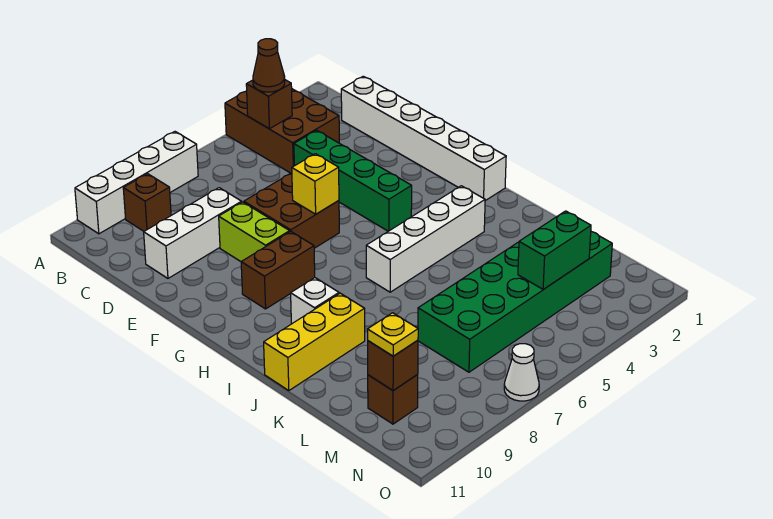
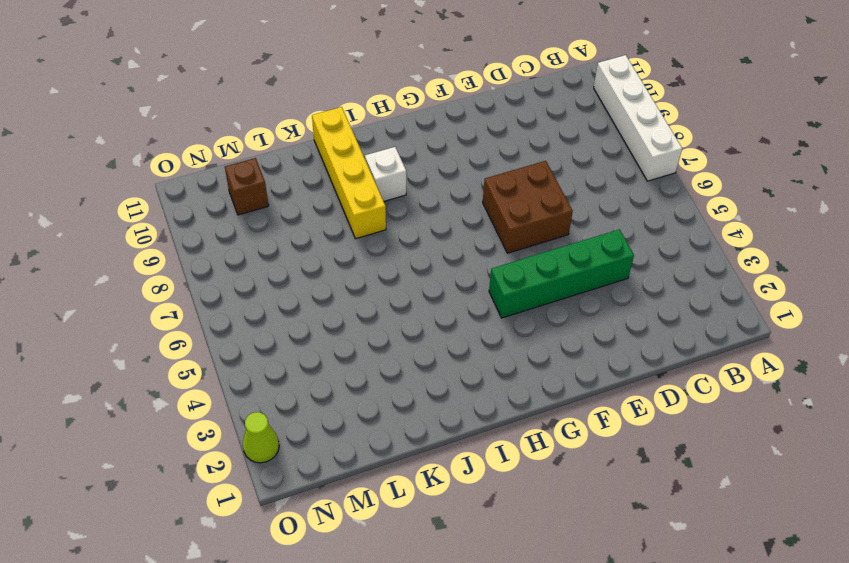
yellow brick J8:J11 level 1 -> yellow brick J9:J11 level 1
lime cone O2 level 1 -> none
none -> brown brick A3:C4 level 1
none -> brown brick B9 level 1
none -> white brick C1:H1 level 1

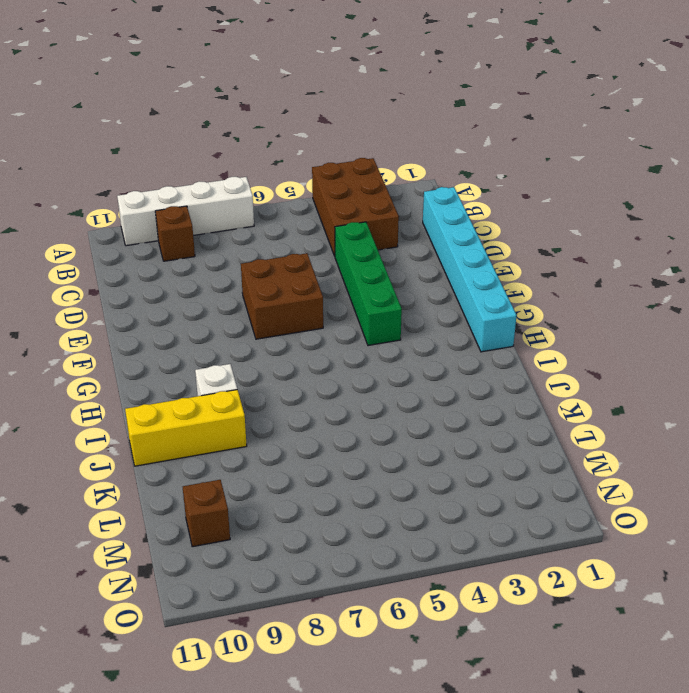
cyan brick C1:H1 level 1 -> white brick C1:H1 level 1
none -> white brick D8:D10 level 1
none -> lime brick E8:F8 level 1
none -> brown brick G8:G9 level 1

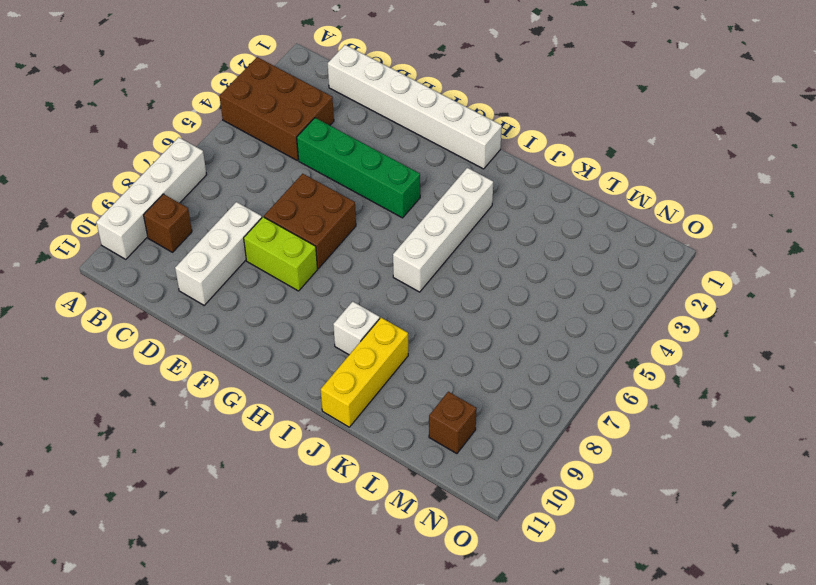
none -> brown brick G8:G9 level 1
none -> green brick L2:M7 level 1
none -> white cone O7 level 1

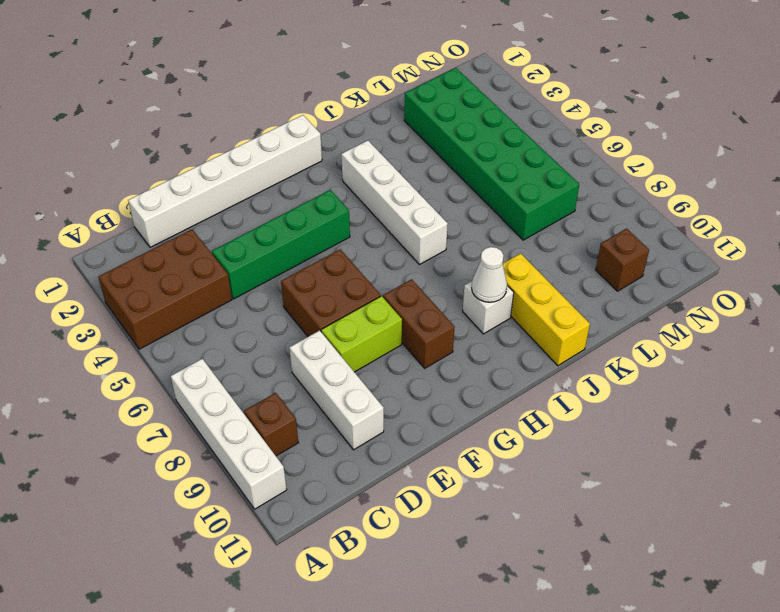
white cone I9 level 2 -> white cone O7 level 1
none -> brown brick B4 level 2
none -> yellow brick F6 level 2
none -> green brick M3:M4 level 2

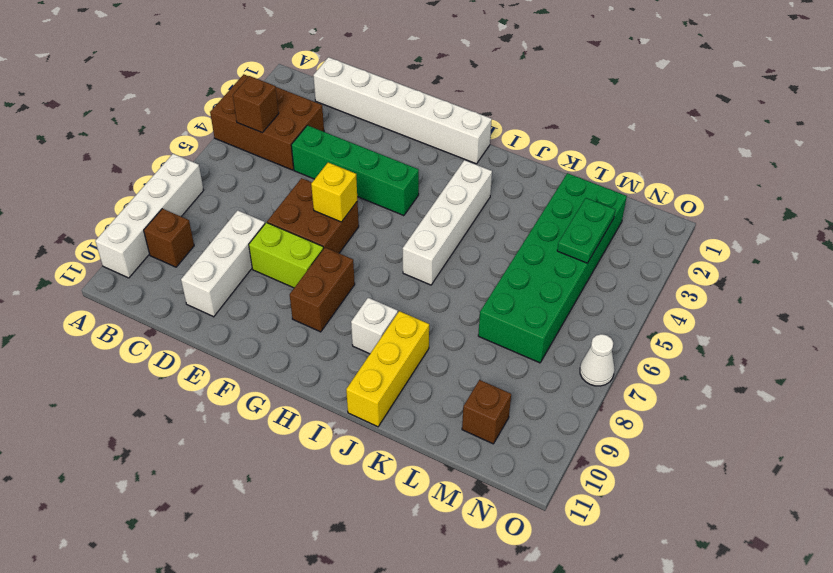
green plate M3:M4 level 2 -> green brick M3:M4 level 2
none -> brown brick M10 level 2
none -> brown cone B4 level 3
none -> yellow plate M10 level 3

